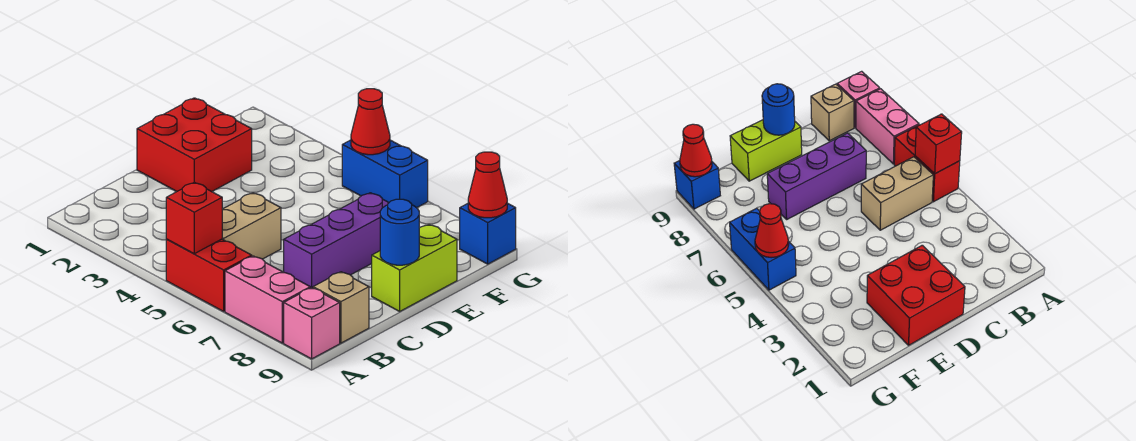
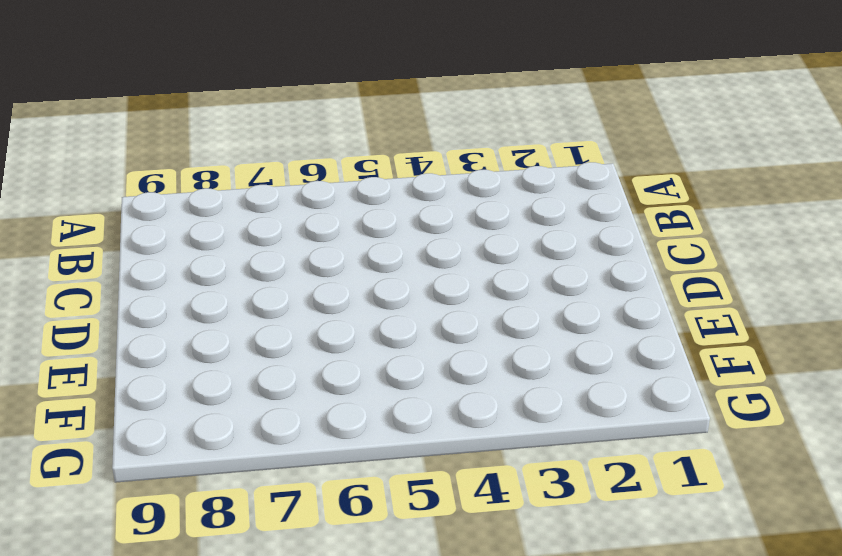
none -> red brick A5:A6 level 1
none -> pink brick A7:A8 level 1
none -> pink brick A9 level 1

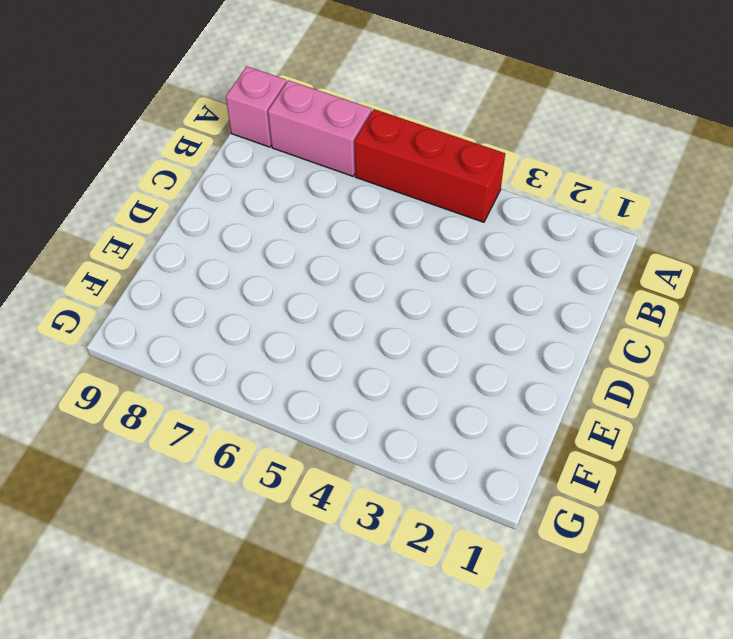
red brick A4:A6 level 1 -> red brick A5:A6 level 1
none -> tan brick B5:C5 level 1
none -> tan brick B9 level 1
none -> purple brick C7:E7 level 1

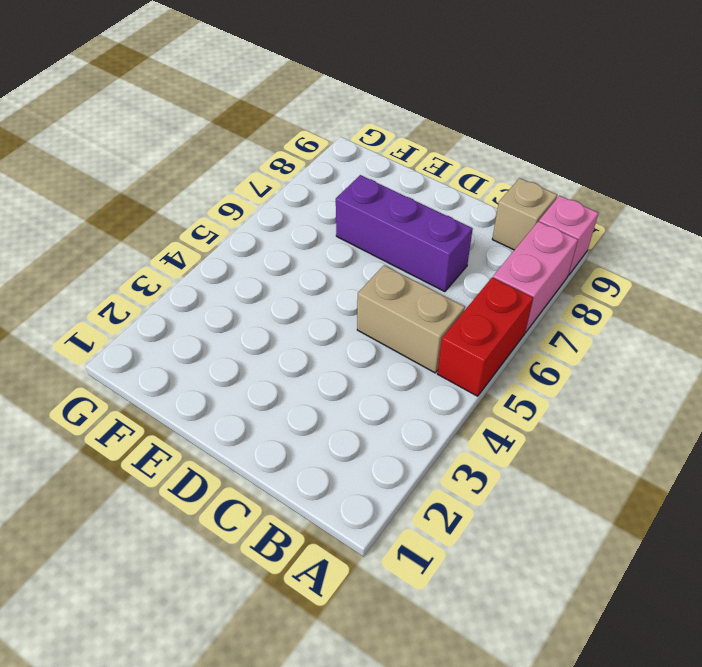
none -> red brick D1:E2 level 1
none -> lime brick D9:E9 level 1
none -> blue brick G5:G6 level 1

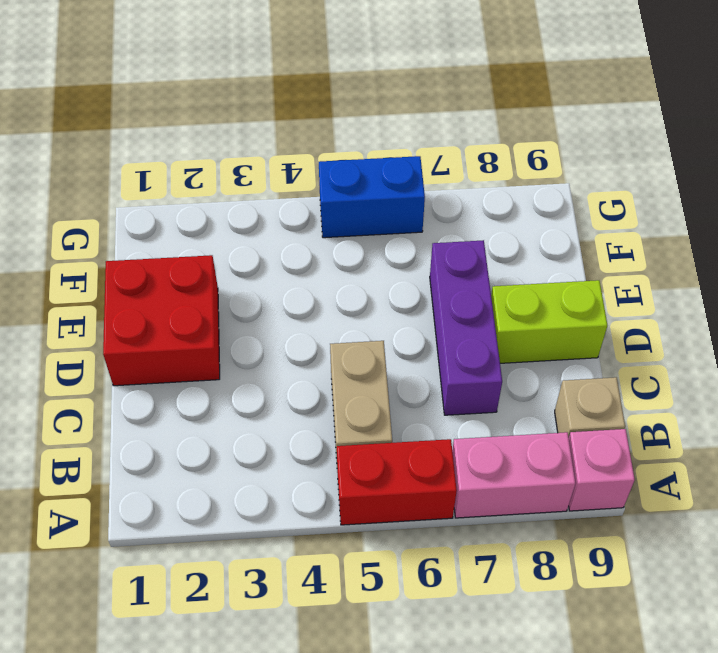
lime brick D8:D9 level 1 -> lime brick D9:E9 level 1
none -> blue brick G9 level 1
none -> red brick A5 level 2
none -> blue round brick D9 level 2

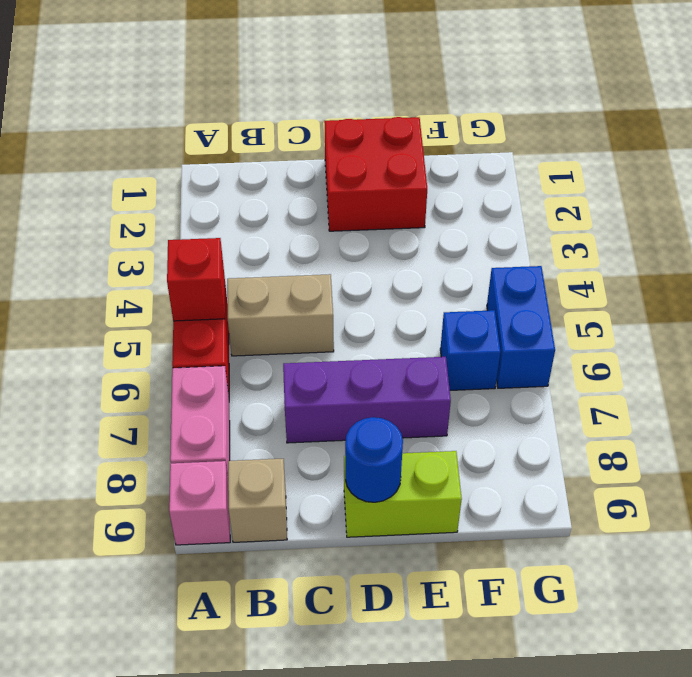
blue brick F6 level 1 -> blue brick G9 level 1
none -> red cone G5 level 2
none -> red cone G9 level 2

